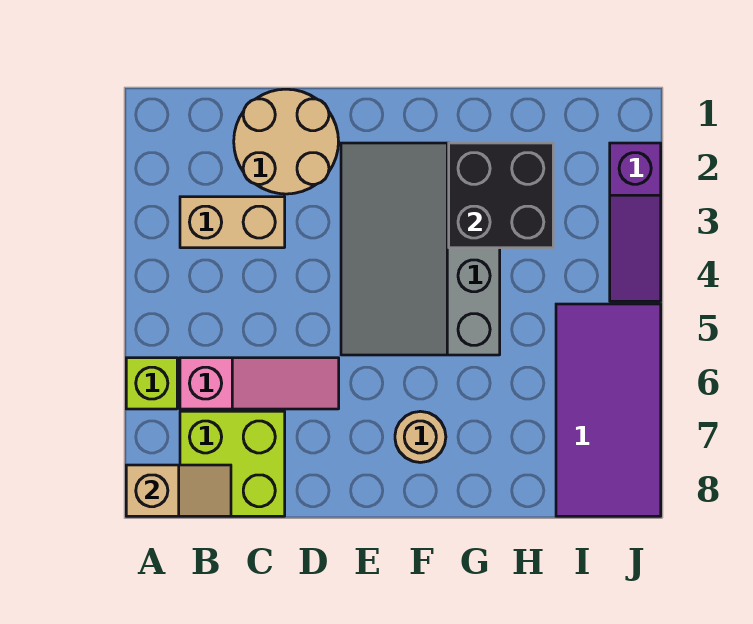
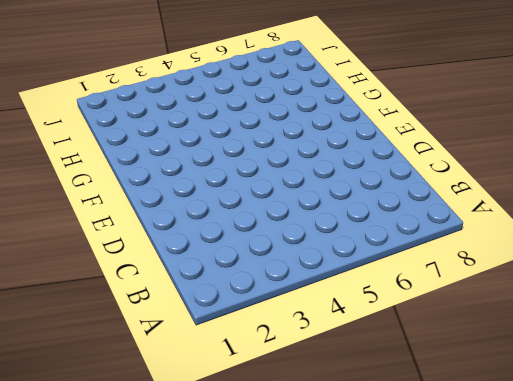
none -> lime brick A6 level 1
none -> tan brick B3:C3 level 1

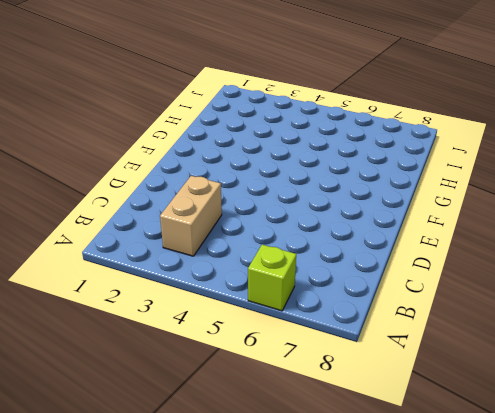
none -> pink slope B6:D6 level 1 top B
none -> lime brick B7:C8 level 1

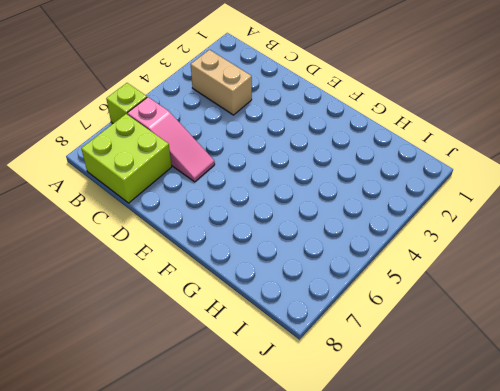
none -> tan round brick C1:D2 level 1
none -> grey slope E2:G5 level 1 top G

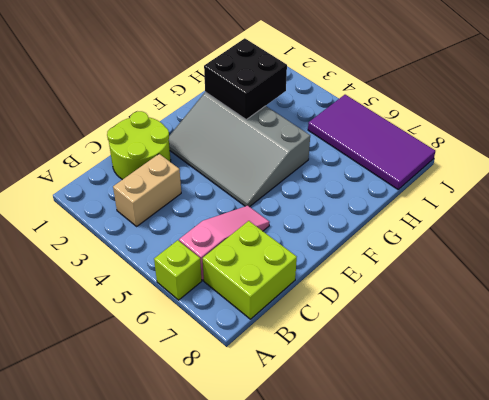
lime round brick C1:D2 level 1 -> tan round brick C1:D2 level 1
none -> tan round brick F7 level 1
none -> purple slope J2:J4 level 1 top 2

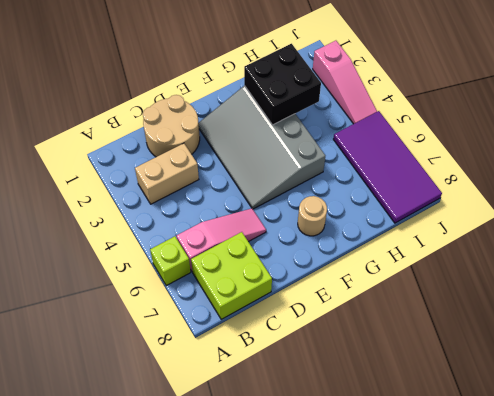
pink slope J2:J4 level 1 top 2 -> purple slope J2:J4 level 1 top 2
none -> tan slope A8:B8 level 2 top A

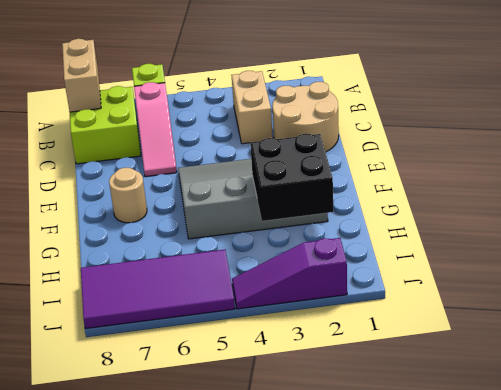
tan brick A8:B8 level 2 -> tan slope A8:B8 level 2 top A

